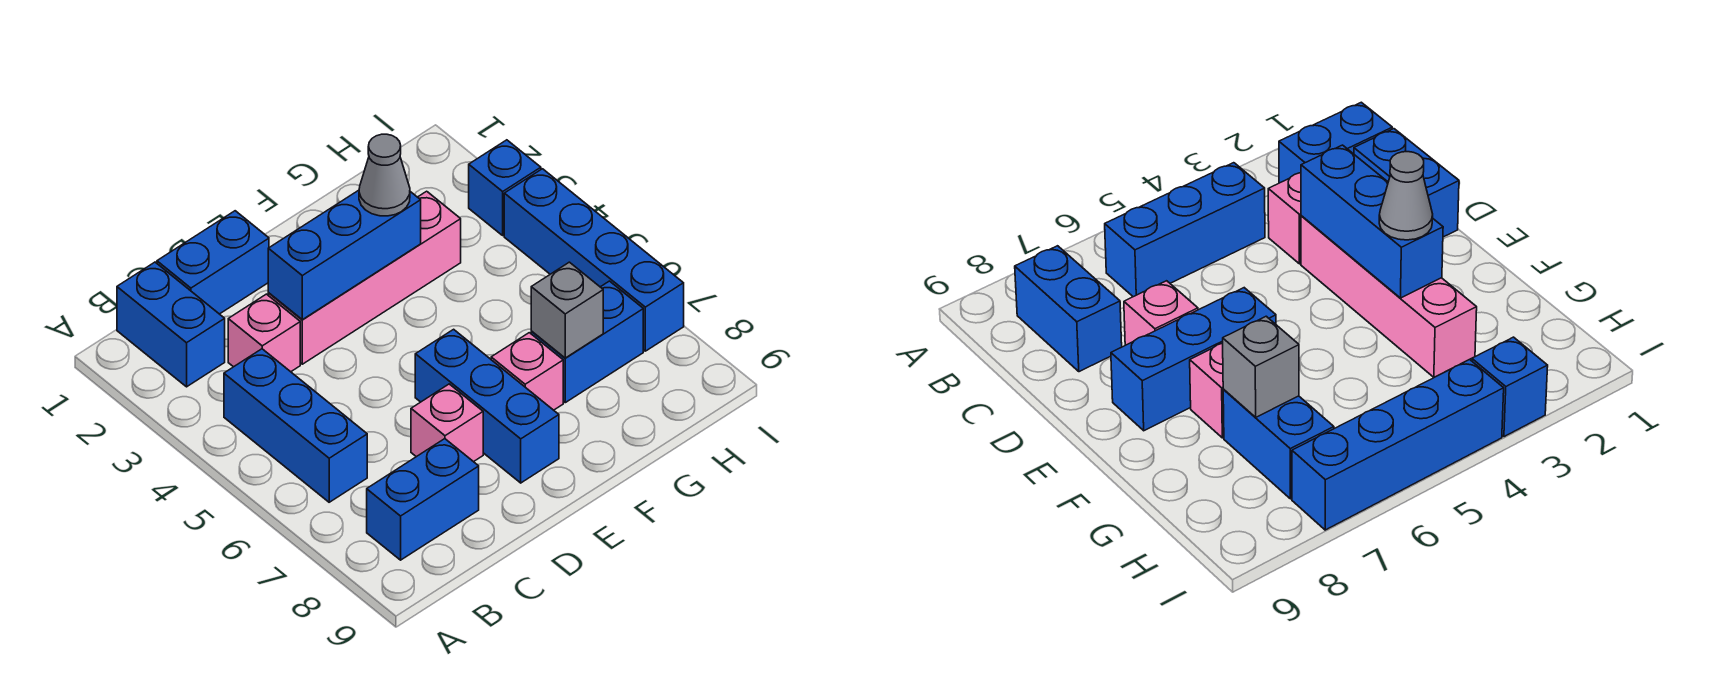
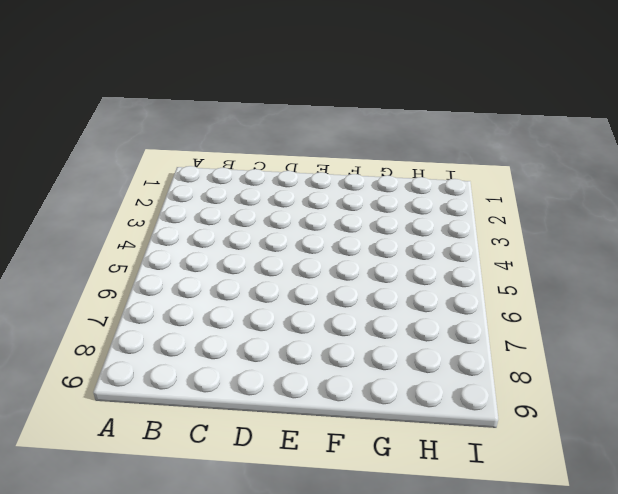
none -> blue brick B1:B2 level 1
none -> blue brick B4:B6 level 1
none -> blue brick B8:C8 level 1

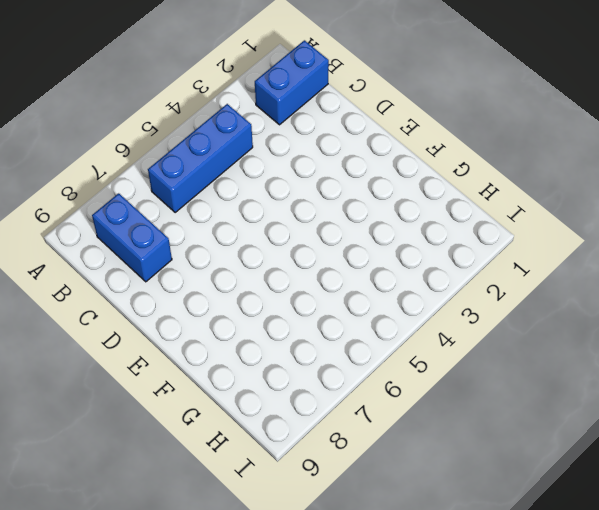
none -> blue brick C1:D1 level 1
none -> pink brick C3 level 1
none -> pink brick D3:G3 level 1

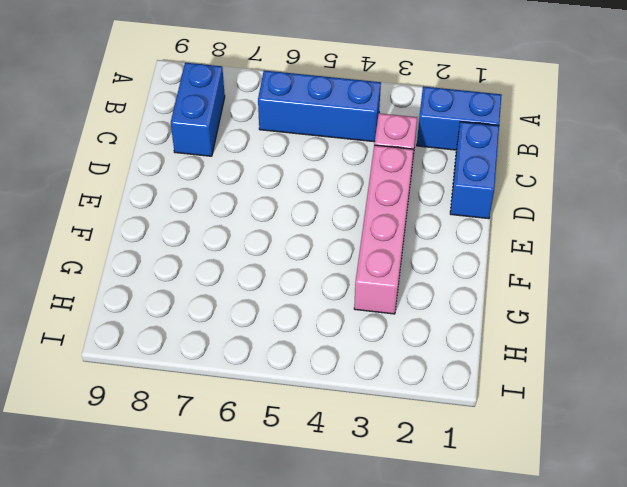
none -> pink brick D7 level 1
none -> blue brick E6:E8 level 1
none -> pink brick F7 level 1

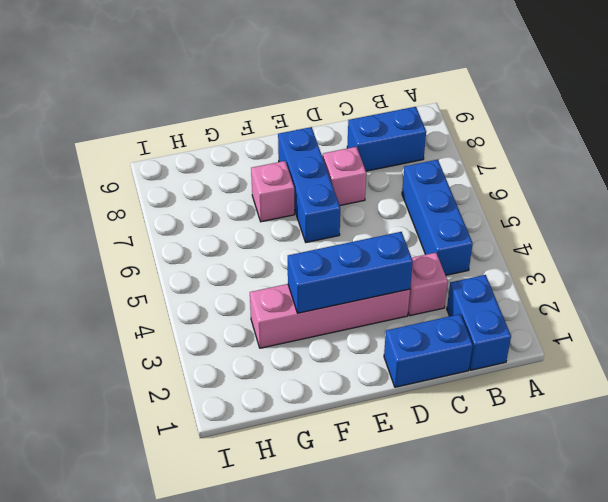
none -> blue brick G7:H7 level 1
none -> blue brick I3 level 1
none -> blue brick I4:I7 level 1

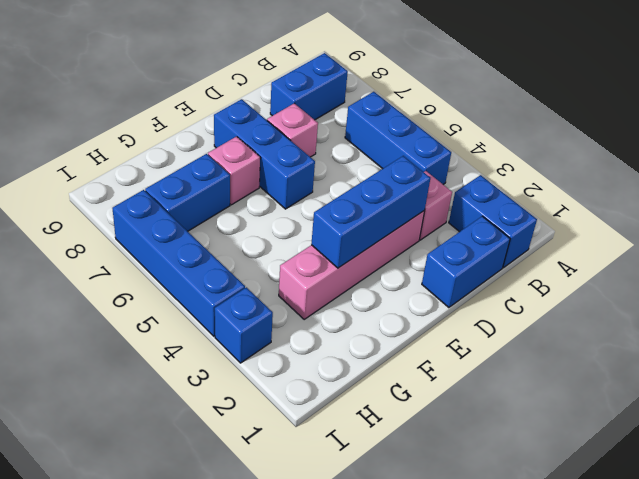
none -> grey brick G7 level 2
none -> grey cone F3 level 3

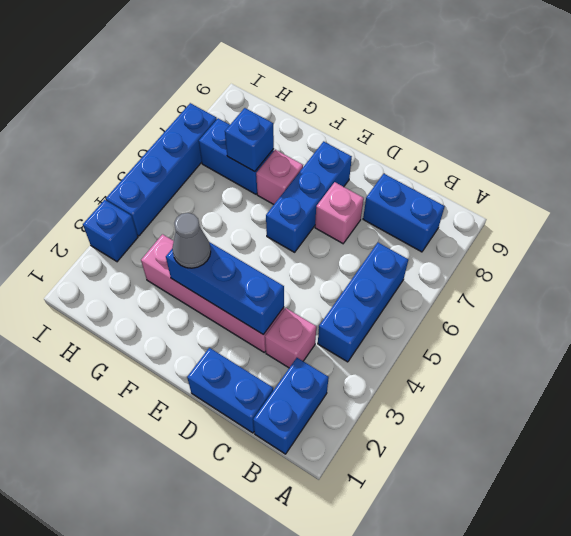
blue brick G7 level 2 -> grey brick G7 level 2

